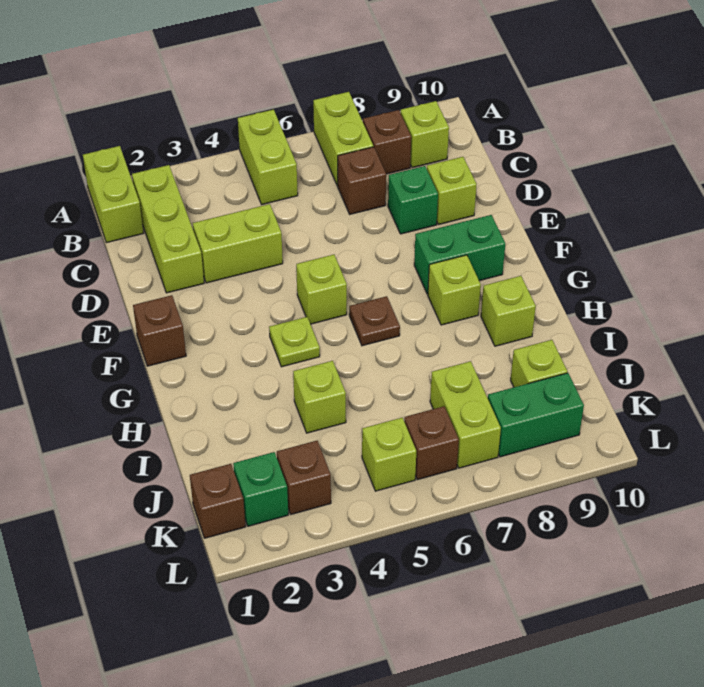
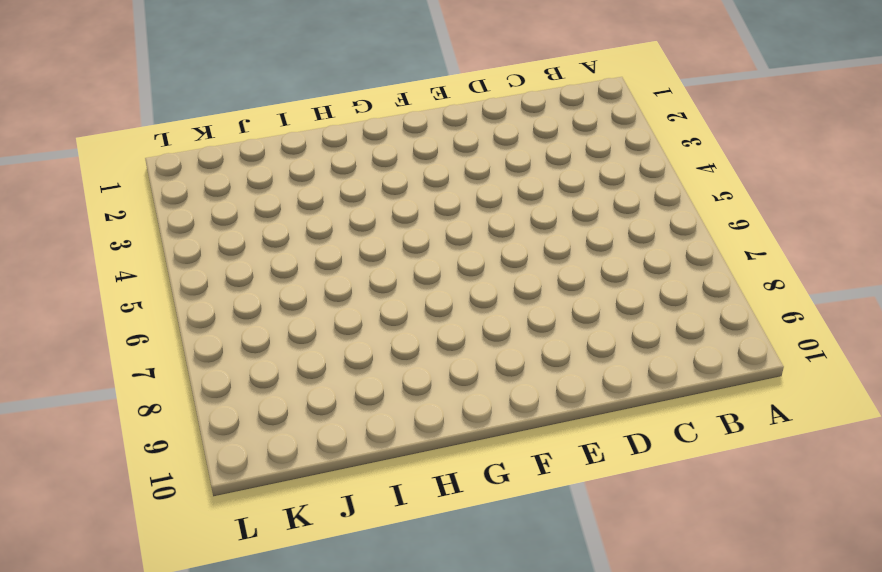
none -> lime brick A1:B1 level 1
none -> lime brick A5:B5 level 1
none -> lime brick A7:B7 level 1

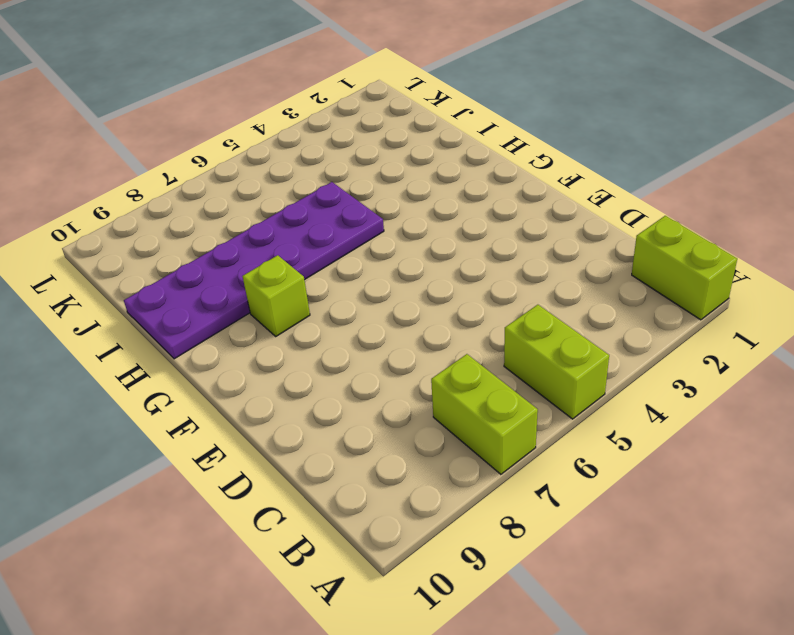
purple plate H5:I10 level 1 -> lime brick H9 level 1
none -> lime brick B2:D2 level 1
none -> brown brick B8 level 1
none -> lime brick B9 level 1

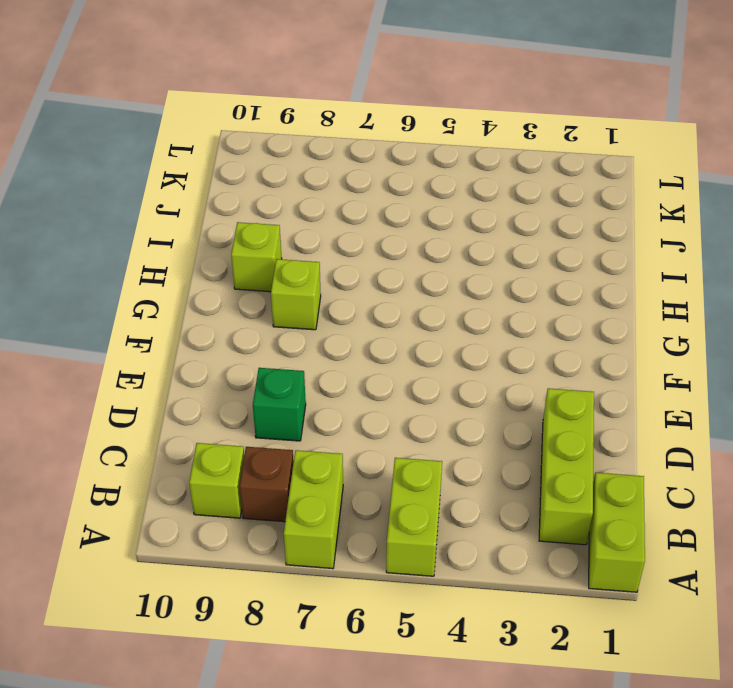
none -> brown brick C7 level 1
none -> lime brick D3:D4 level 1
none -> lime brick D9 level 1

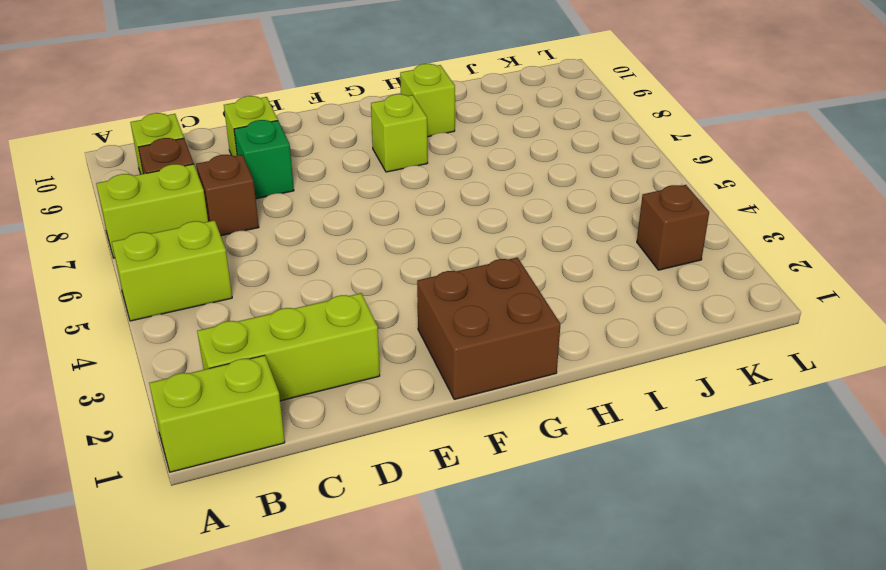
brown brick F1:G2 level 1 -> brown brick F1 level 1
none -> lime brick D3:D4 level 1
none -> lime brick F5 level 1
none -> green brick F8:F9 level 1

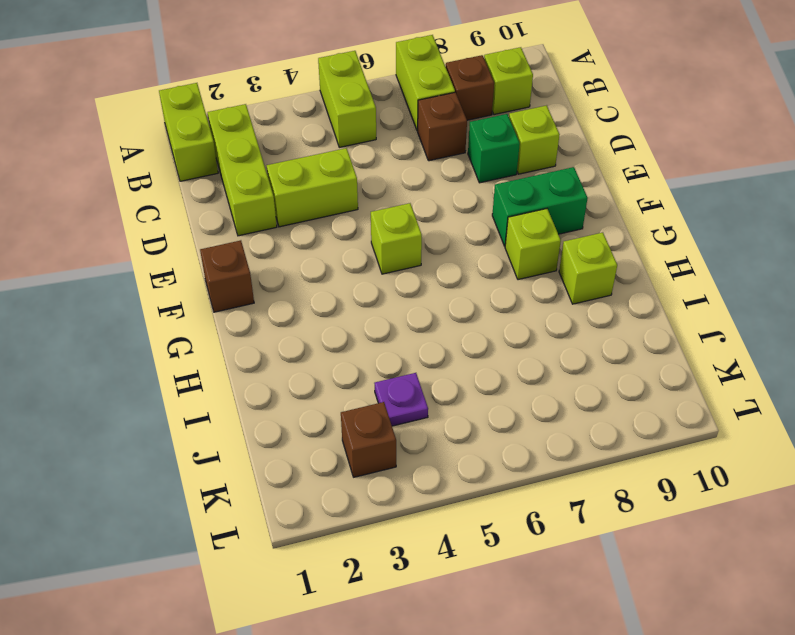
purple plate J4 level 1 -> none
none -> lime plate G4 level 1
none -> brown plate G6 level 1
none -> lime brick I4 level 1

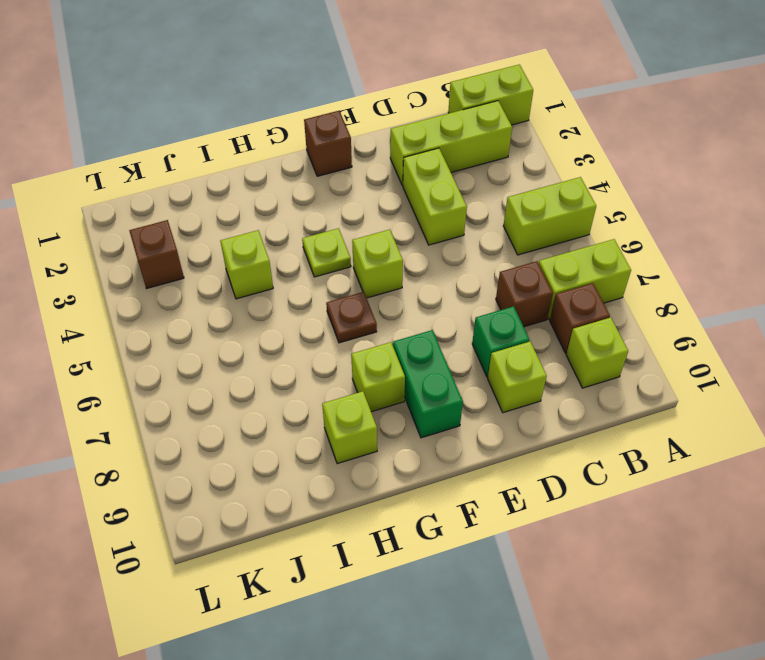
none -> lime brick J7:K7 level 1
none -> lime brick J9 level 1
none -> brown brick K1 level 1

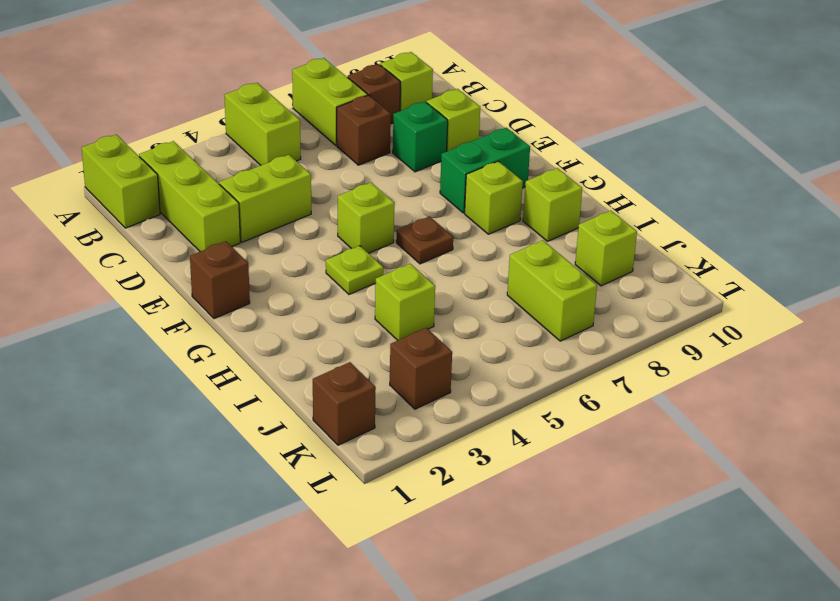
none -> green brick K2 level 1
none -> lime brick K5 level 1
none -> brown brick K6 level 1

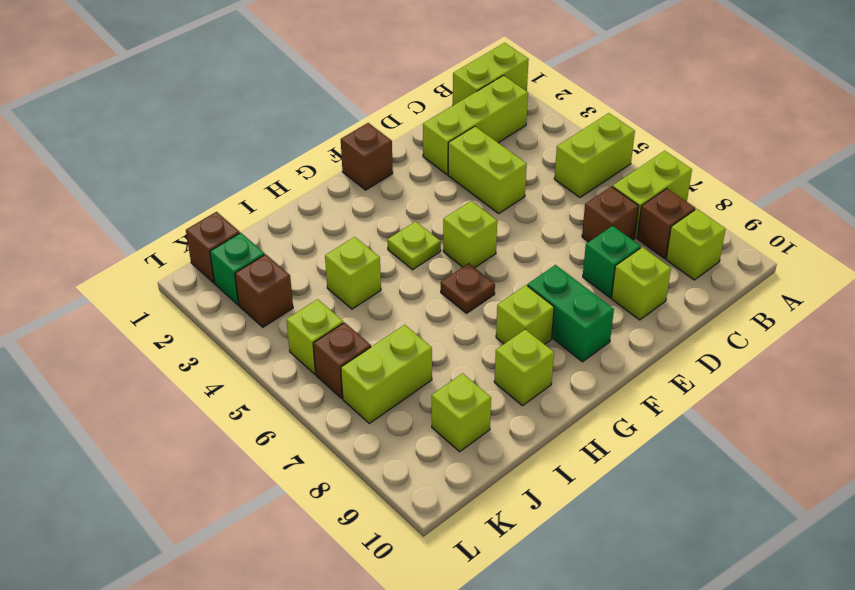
none -> green brick K8:K9 level 1

